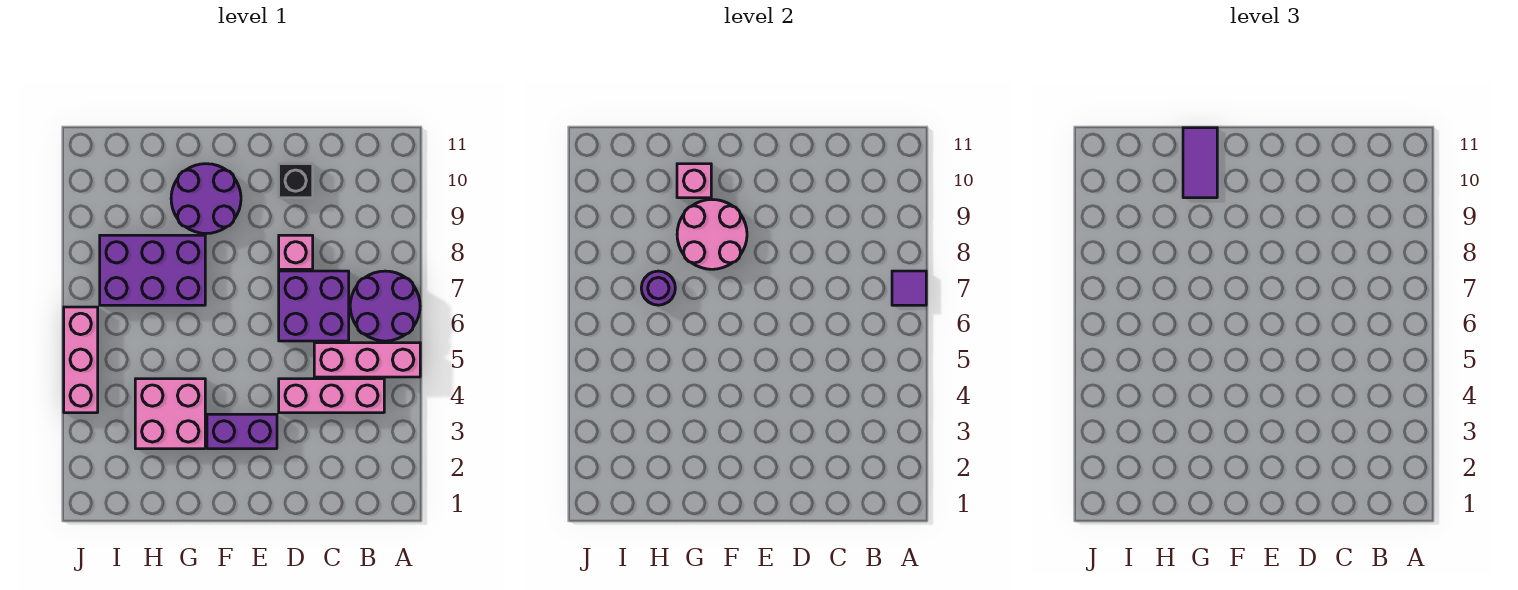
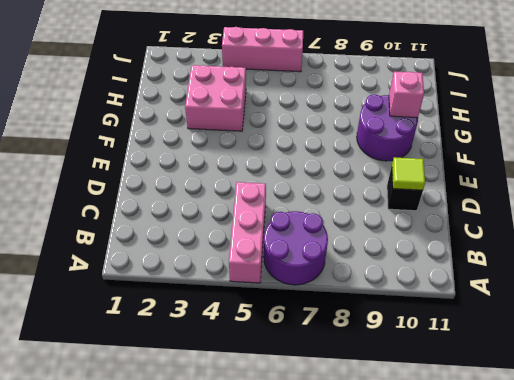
lime tile D10 level 2 -> none
none -> pink brick B4:D4 level 1
none -> purple brick C6:D7 level 1
none -> pink brick D8 level 1

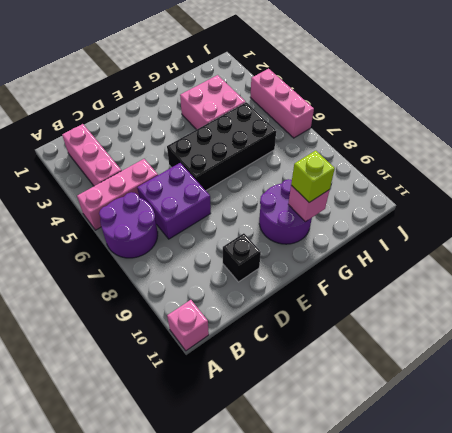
pink brick A11 level 1 -> pink brick D8 level 1
pink brick B2:B4 level 1 -> pink brick B4:D4 level 1
black brick E5:H6 level 1 -> none
lime brick G10 level 3 -> purple tile G10:G11 level 3
none -> purple brick E3:F3 level 1
none -> purple brick G7:I8 level 1
none -> purple tile A7 level 2

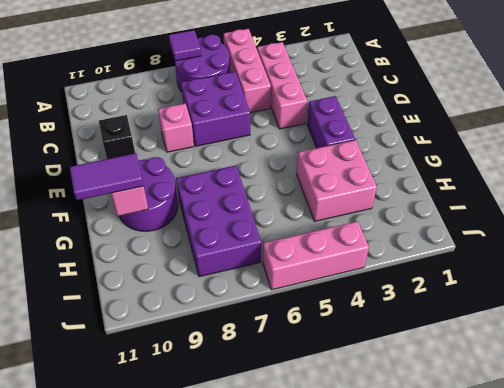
none -> pink round brick F8:G9 level 2
none -> purple round brick H7 level 2

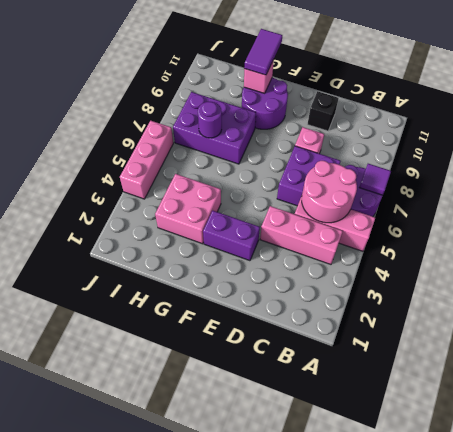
pink round brick B5:C6 level 2 -> pink round brick F8:G9 level 2

